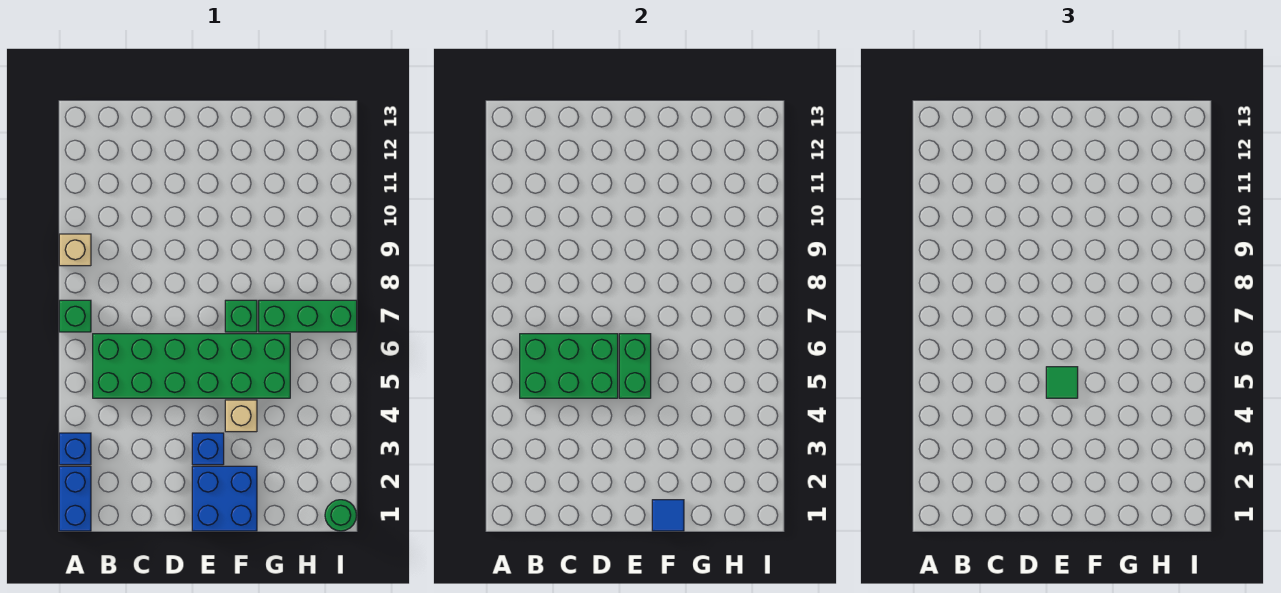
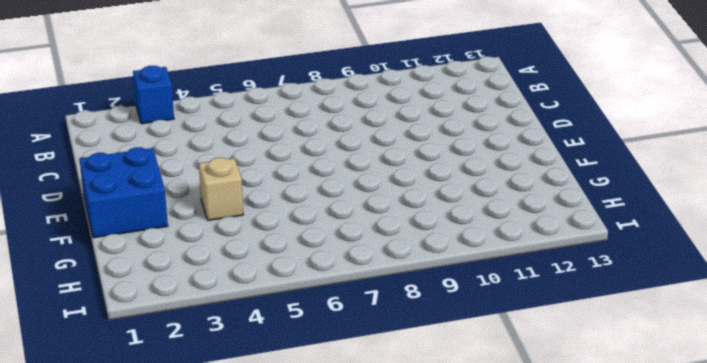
none -> blue brick A1:A2 level 1
none -> green brick A7 level 1
none -> tan brick A9 level 1

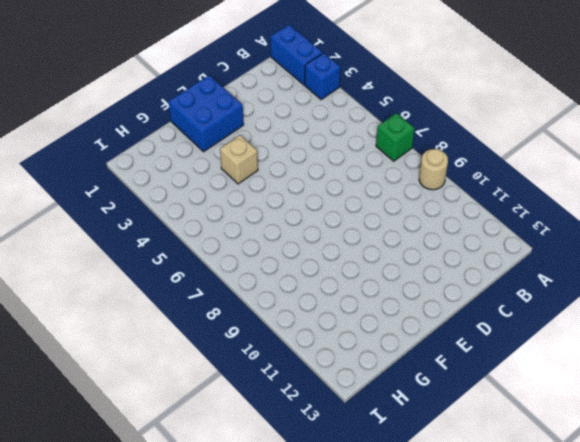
tan round brick A9 level 1 -> tan brick A9 level 1
none -> green brick B5:G6 level 1
none -> blue brick E3 level 1
none -> green brick F7 level 1

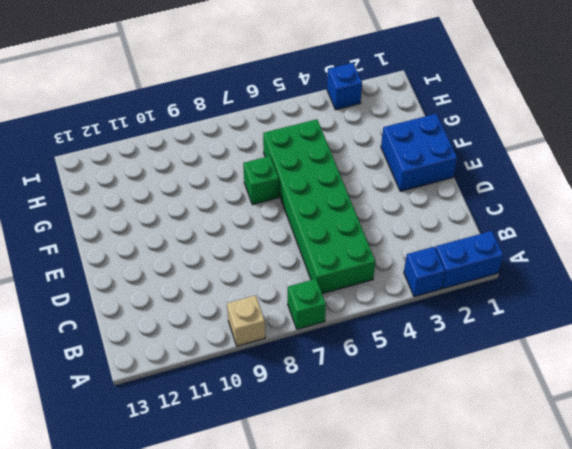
blue brick I3 level 1 -> blue brick E3 level 1
none -> tan brick F4 level 1
none -> green brick G7:I7 level 1
none -> green round brick I1 level 1

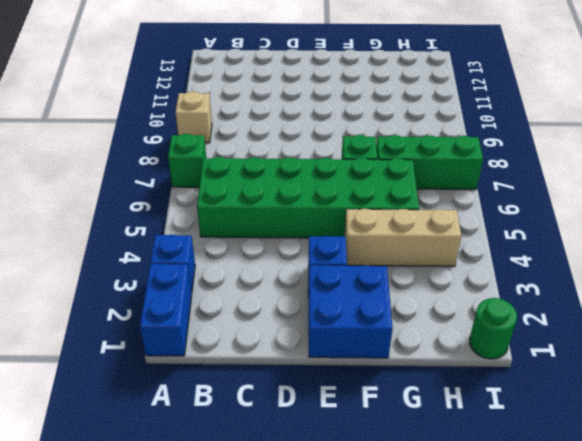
tan brick F4:H4 level 1 -> tan brick F4 level 1
none -> green brick B5:D6 level 2
none -> green brick E5:E6 level 2
none -> blue tile F1 level 2

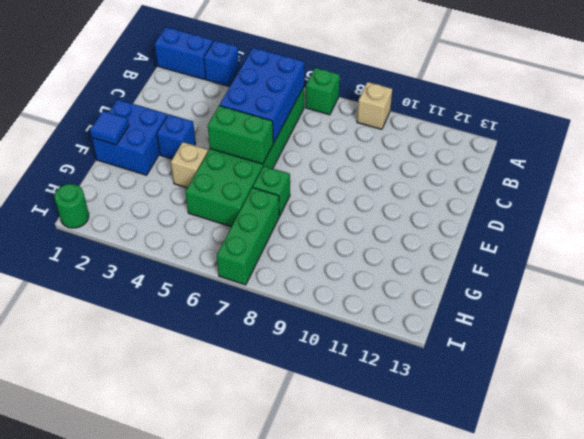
blue brick B5:D6 level 2 -> green brick B5:D6 level 2
none -> green tile E5 level 3

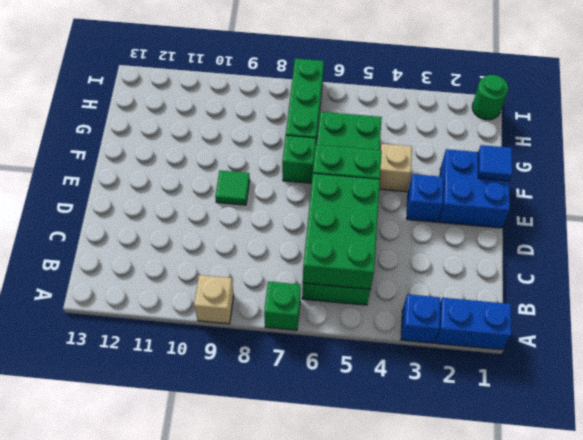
green tile E9 level 1 -> green tile E5 level 3

